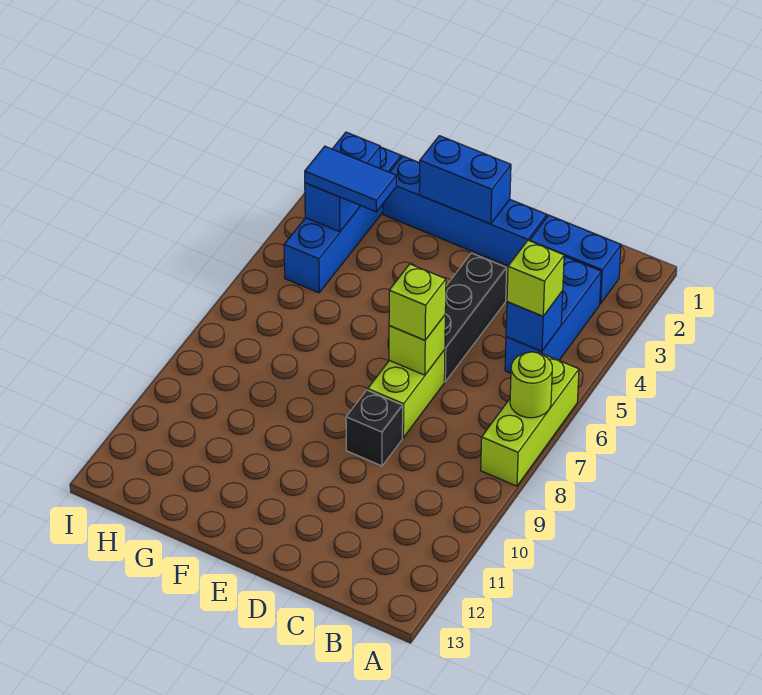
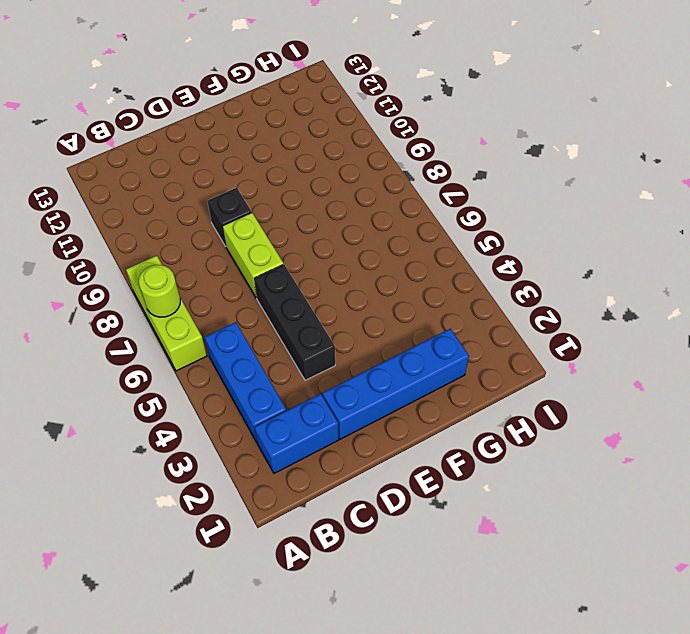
none -> blue brick H2:H5 level 1
none -> blue brick B5 level 2
none -> lime brick D7 level 2

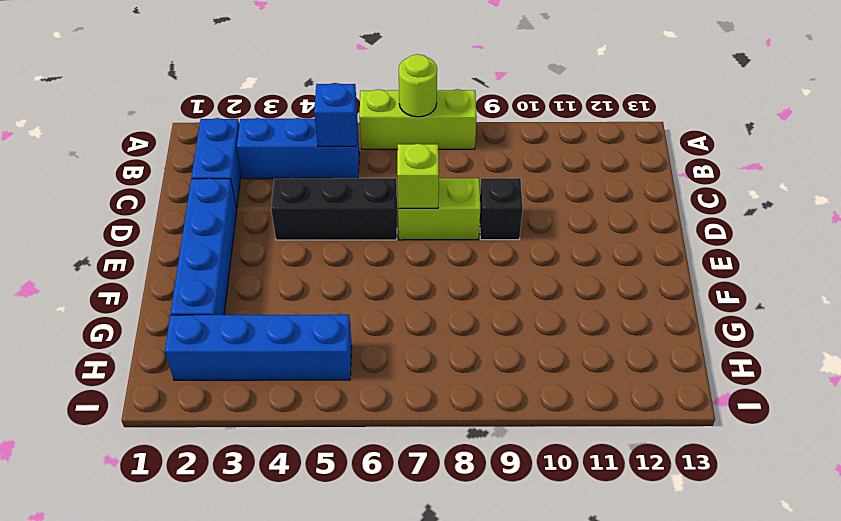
none -> blue brick E2:F2 level 2
none -> blue brick H3:H4 level 2
none -> lime brick B5 level 3

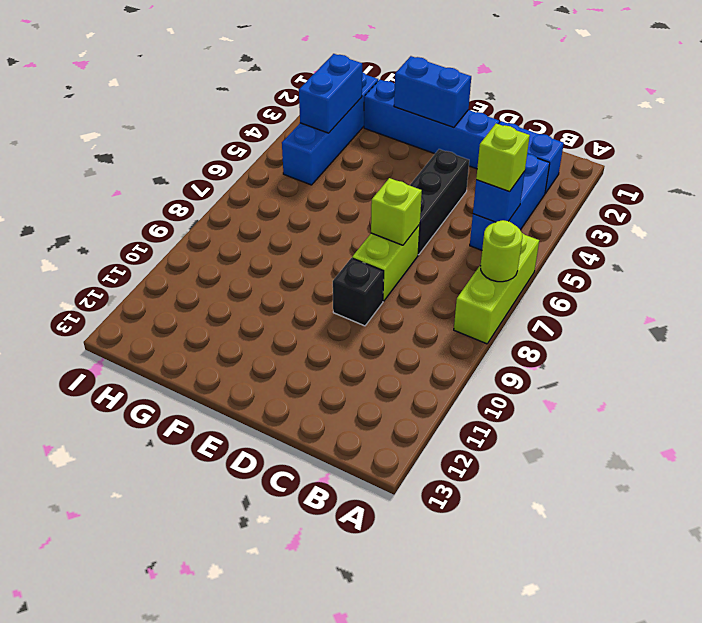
none -> lime brick D7 level 3
none -> blue tile G4:H4 level 3

